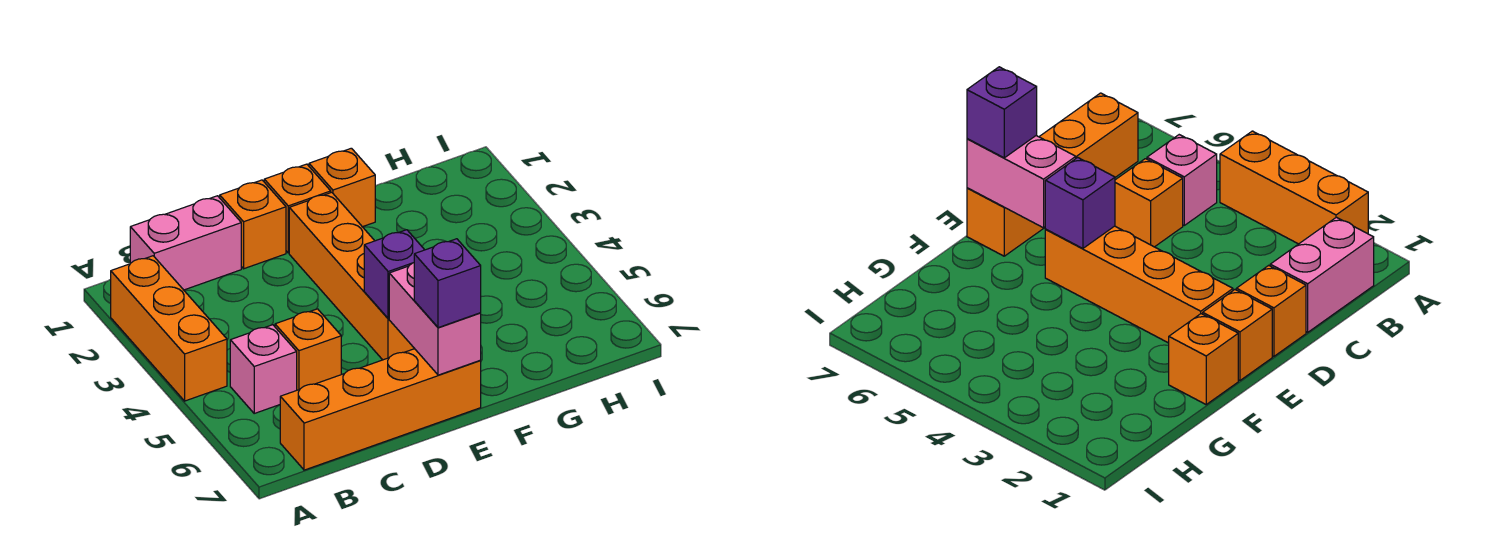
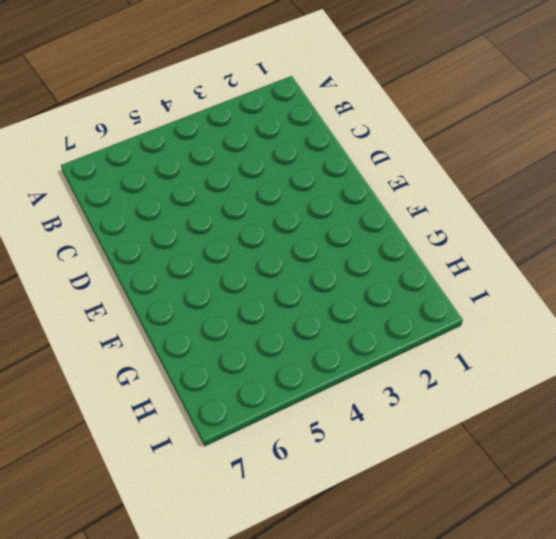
none -> orange brick A2:A4 level 1
none -> pink brick B1:C1 level 1
none -> pink brick B5 level 1

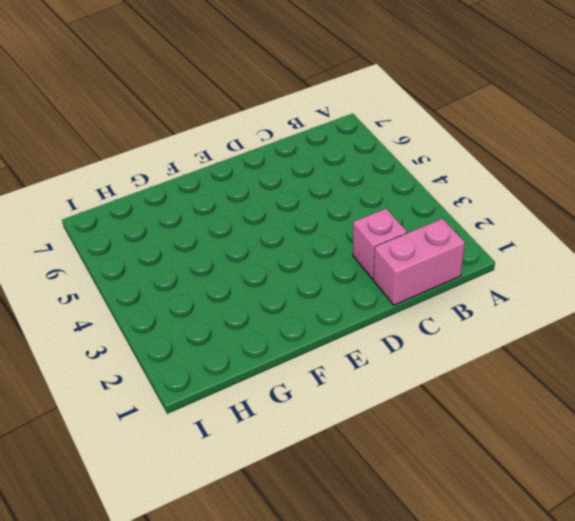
pink brick C2 level 1 -> pink brick B5 level 1
none -> orange brick A2:A4 level 1
none -> orange brick B7:E7 level 1
none -> orange brick C5 level 1

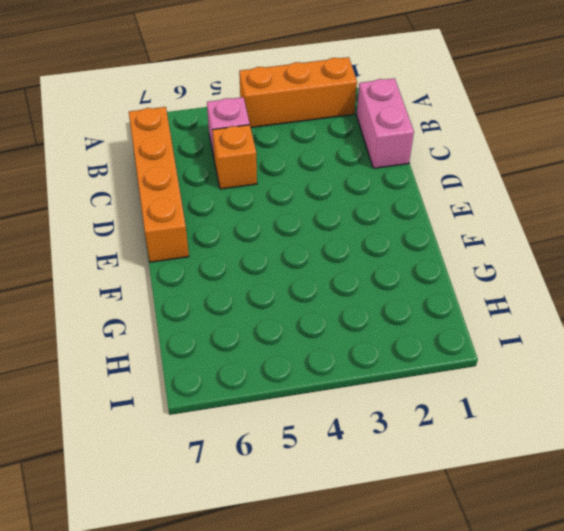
none -> orange brick D1 level 1
none -> orange brick E1 level 1
none -> orange brick E2:E5 level 1

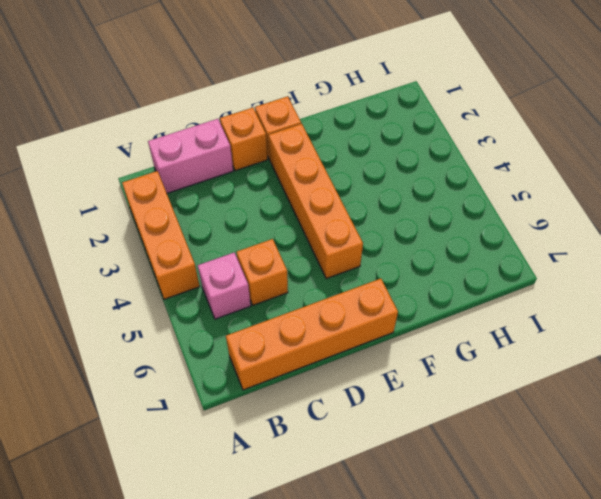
none -> orange brick F1 level 1
none -> purple brick E5 level 2
none -> pink brick E6:E7 level 2

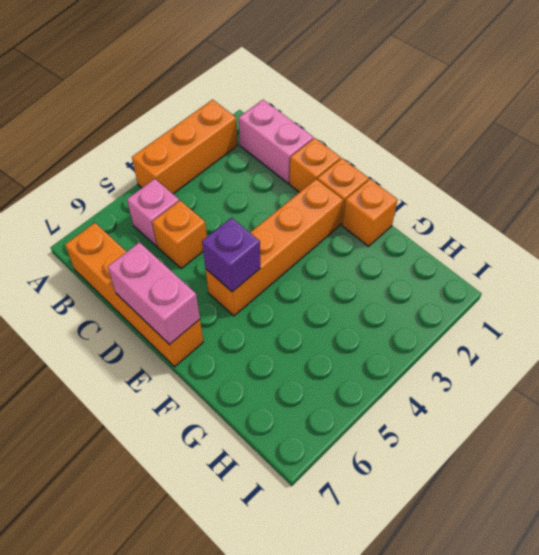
pink brick D7:E7 level 2 -> pink brick E6:E7 level 2
none -> purple brick E7 level 3

